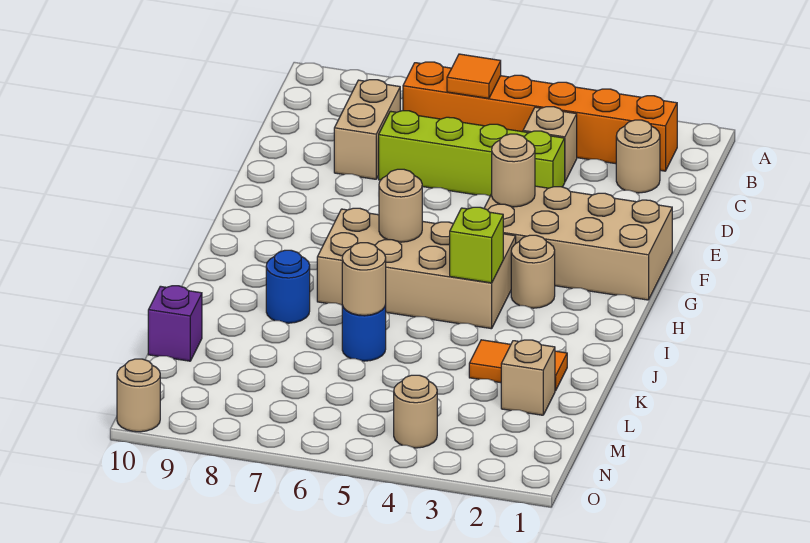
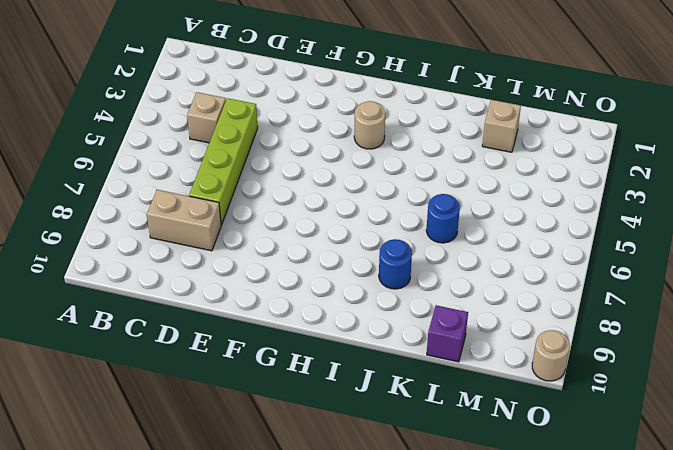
none -> orange brick B2:B7 level 1
none -> tan round brick C2 level 1
none -> tan brick F1:G4 level 1

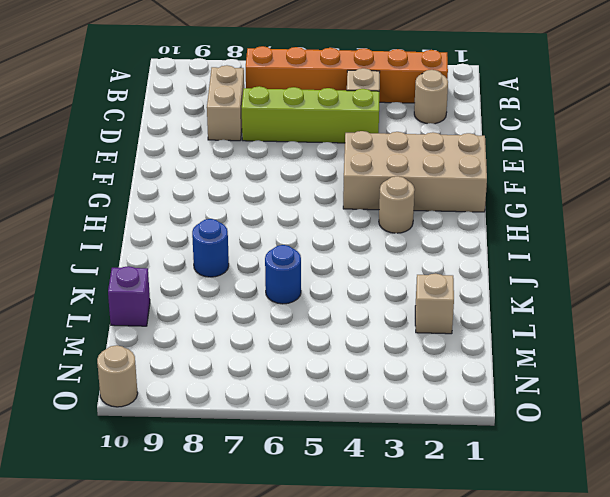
none -> tan brick H4:I7 level 1
none -> orange tile K2:K3 level 1
none -> tan round brick N4 level 1

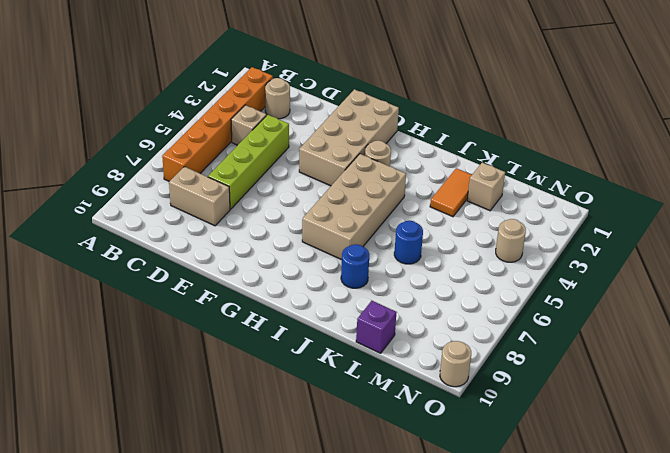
none -> orange tile B6 level 2
none -> tan round brick F4 level 2
none -> tan round brick H6 level 2

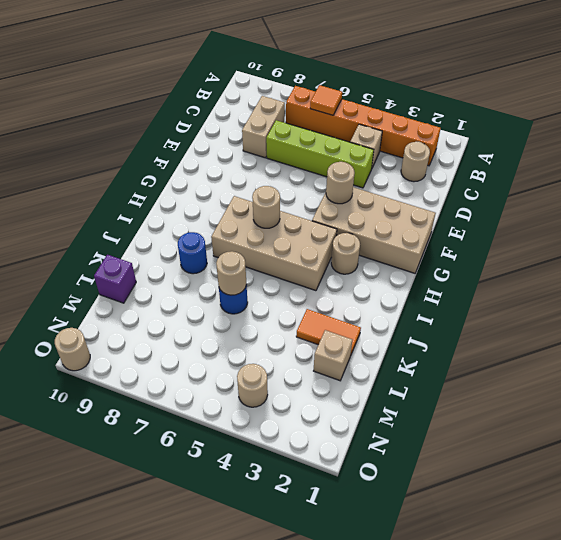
none -> lime brick I4 level 2

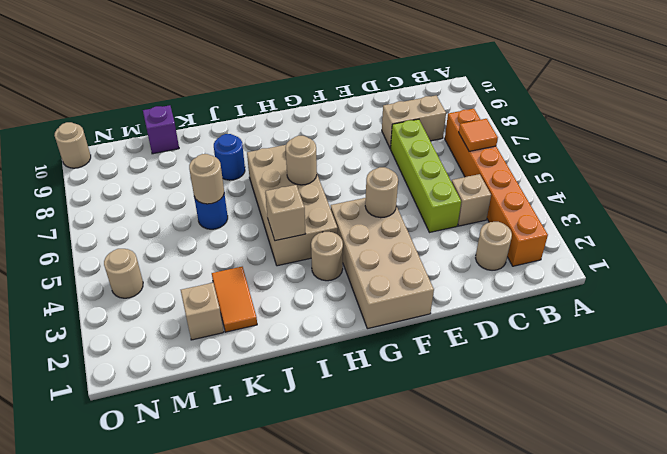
tan brick I4 level 2 -> lime brick I4 level 2

